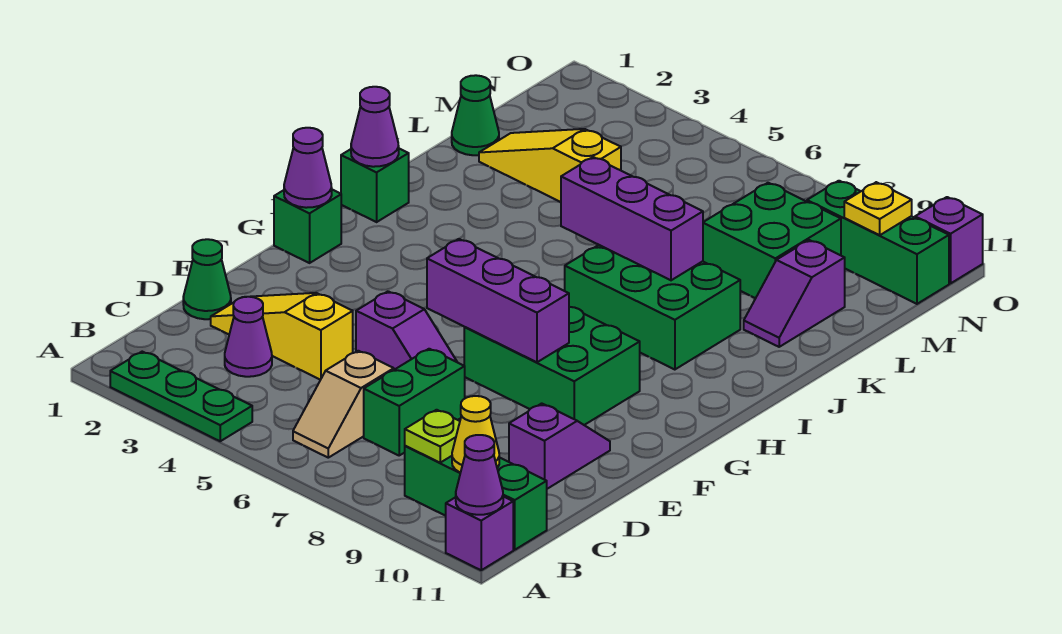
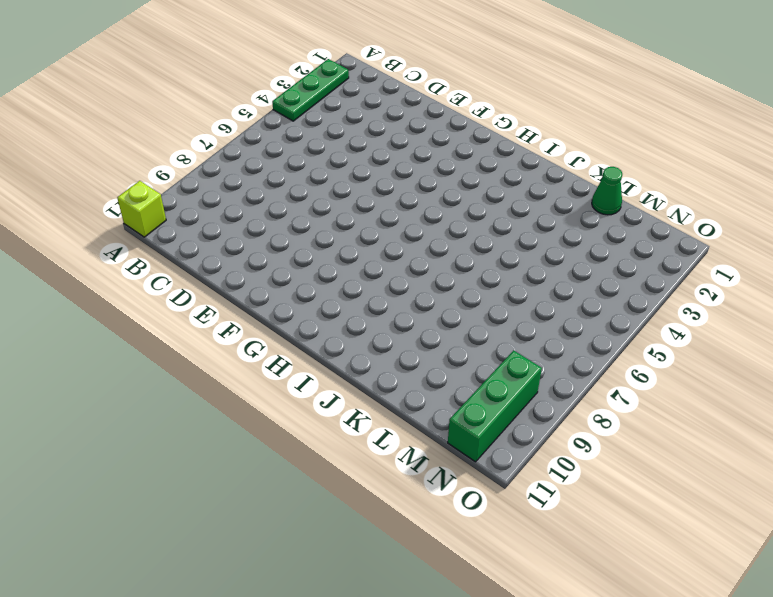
lime brick A11 level 1 -> purple brick A11 level 1
none -> tan slope B6:C6 level 1 top C
none -> green brick B9:B11 level 1
none -> purple cone C3 level 1

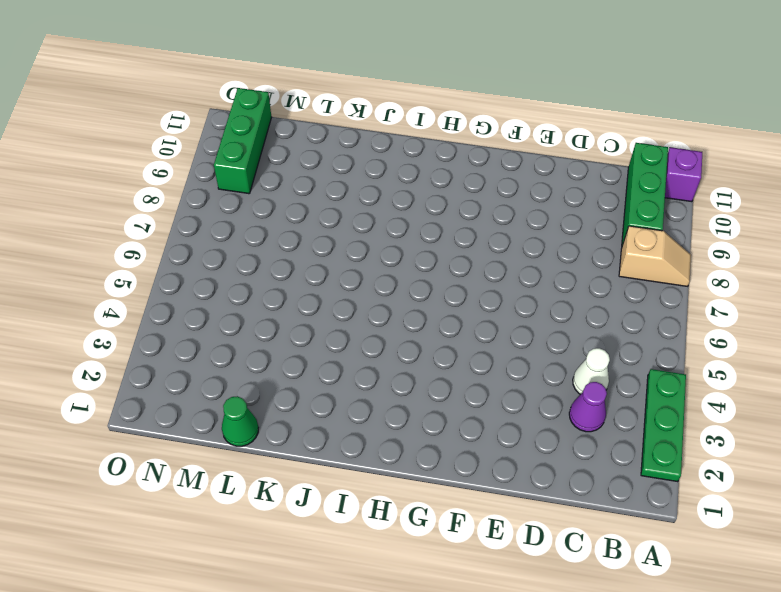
tan slope A8:B8 level 1 top B -> tan slope B6:C6 level 1 top C
white cone C4 level 1 -> none
none -> green brick C7:D7 level 1
none -> green cone D1 level 1
none -> yellow slope D2:D4 level 1 top 4

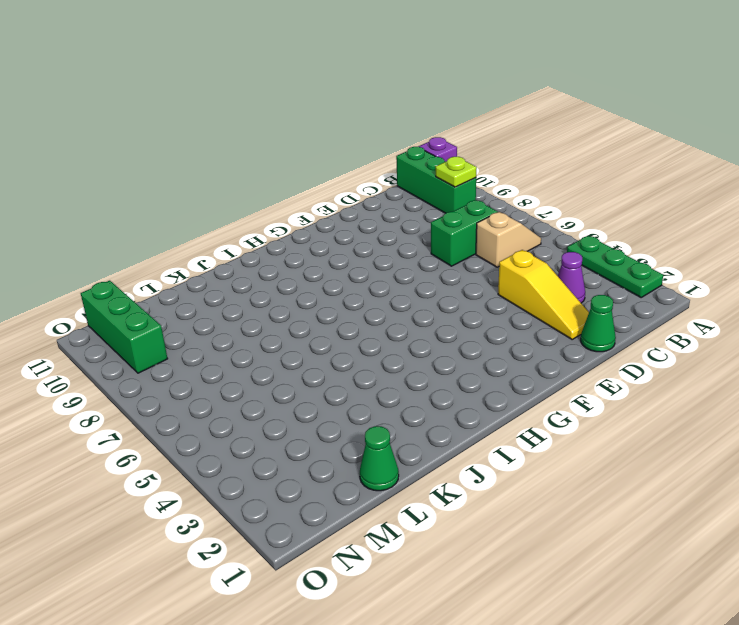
none -> purple slope D10:E10 level 1 top D
none -> purple slope E5:E6 level 1 top 5
none -> green brick F7:G9 level 1

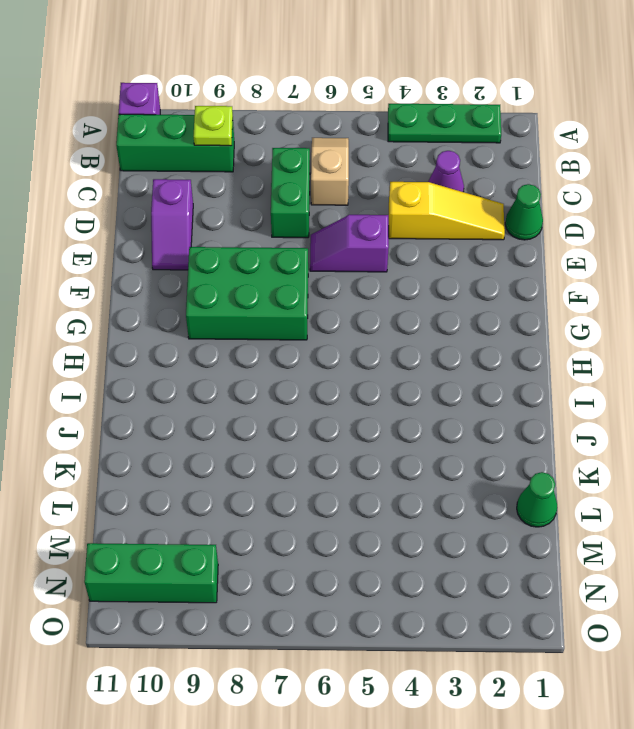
none -> green brick G1 level 1
none -> green brick I1 level 1
none -> green brick I7:J9 level 1

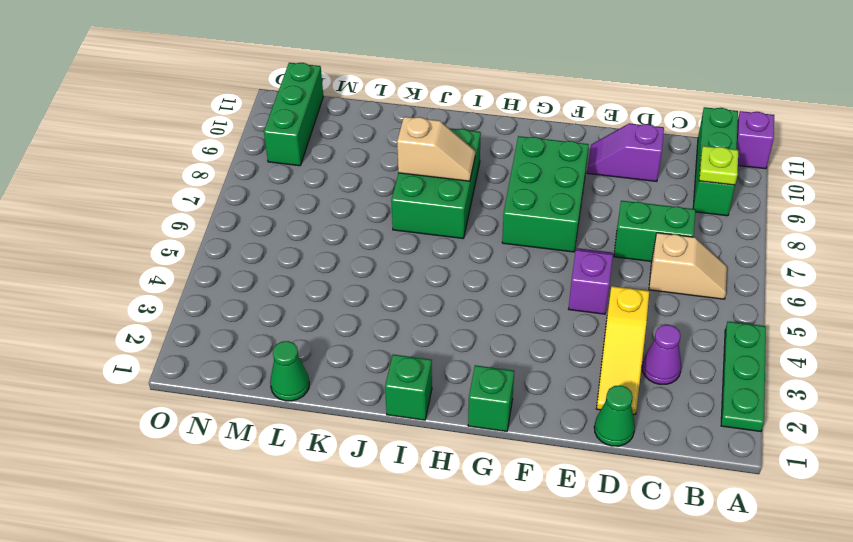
tan slope I8:J8 level 2 top J -> purple brick J6:J8 level 2
none -> purple slope K10:L10 level 1 top L
none -> yellow slope L2:L4 level 1 top 4
none -> green brick L8:M9 level 1

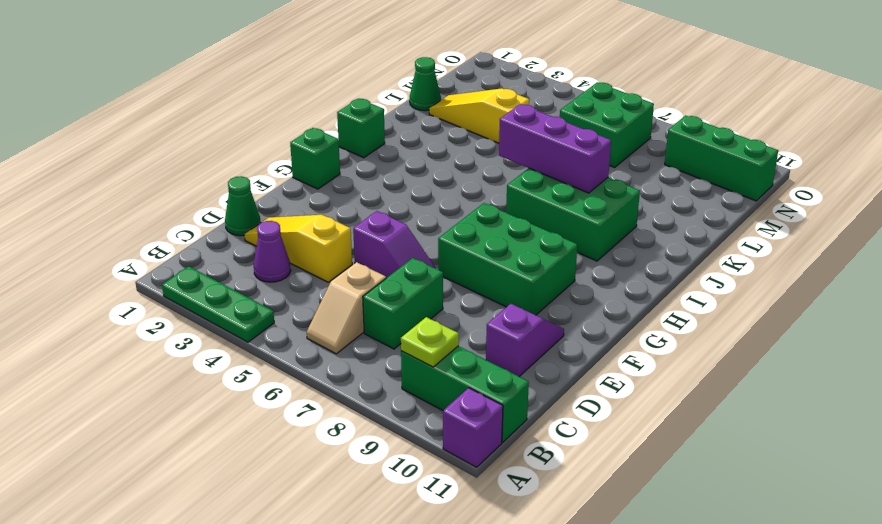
green brick M6:N7 level 1 -> green brick L8:M9 level 1
none -> purple slope K10:L10 level 1 top L
none -> purple brick O11 level 1
none -> purple cone A11 level 2

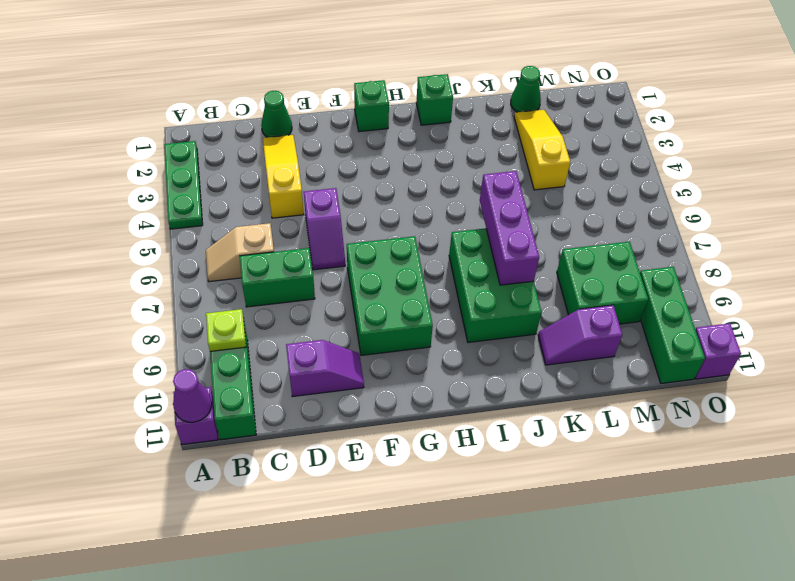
none -> purple cone C3 level 1
none -> yellow cone B10 level 2
none -> purple brick F6:F8 level 2

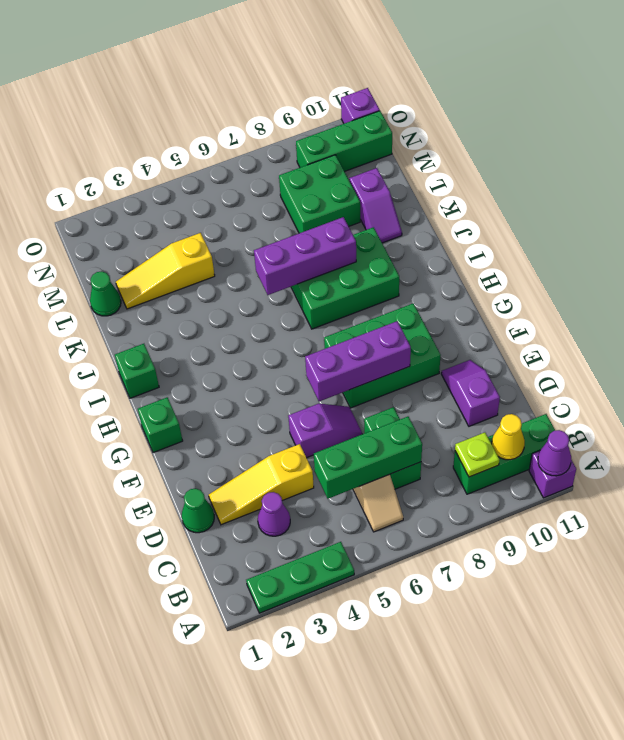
green brick C5:C7 level 2 -> none
none -> purple cone G1 level 2
none -> purple cone I1 level 2
none -> yellow plate N10 level 2

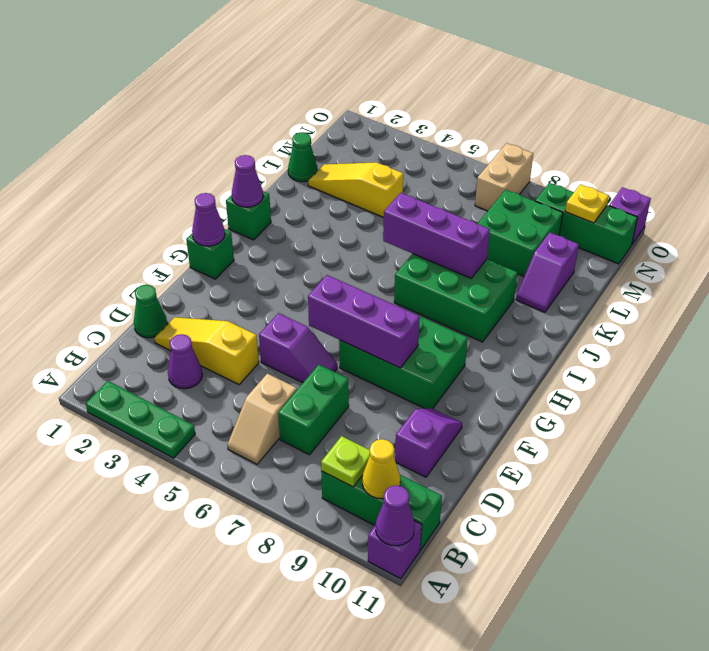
tan brick N7:O7 level 1 -> none

